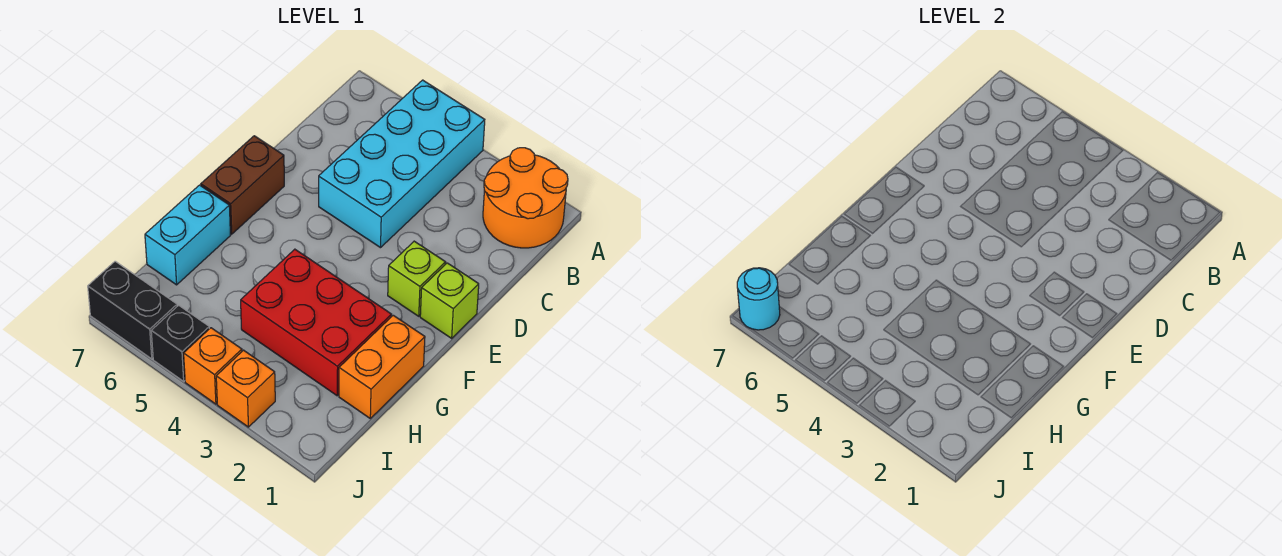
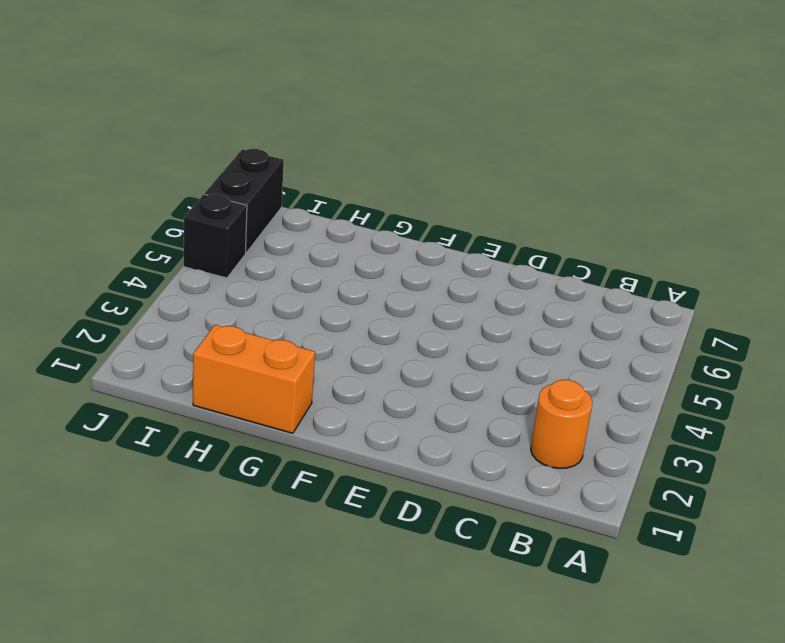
orange round brick B2 level 1 -> orange round brick A1:B2 level 1
none -> cyan brick A4:D5 level 1
none -> lime brick E1 level 1
none -> lime brick E2 level 1

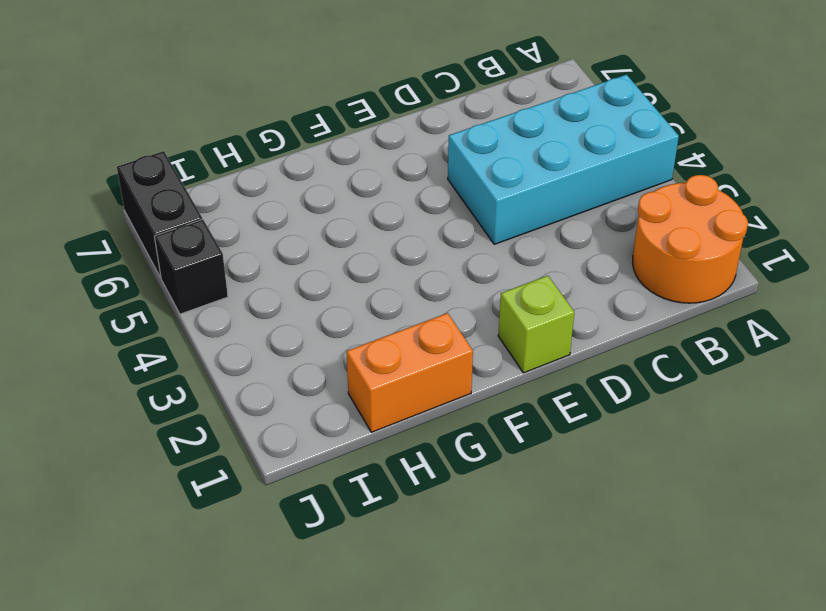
none -> lime brick E2 level 1
none -> brown brick E7:F7 level 1
none -> red brick G2:H4 level 1

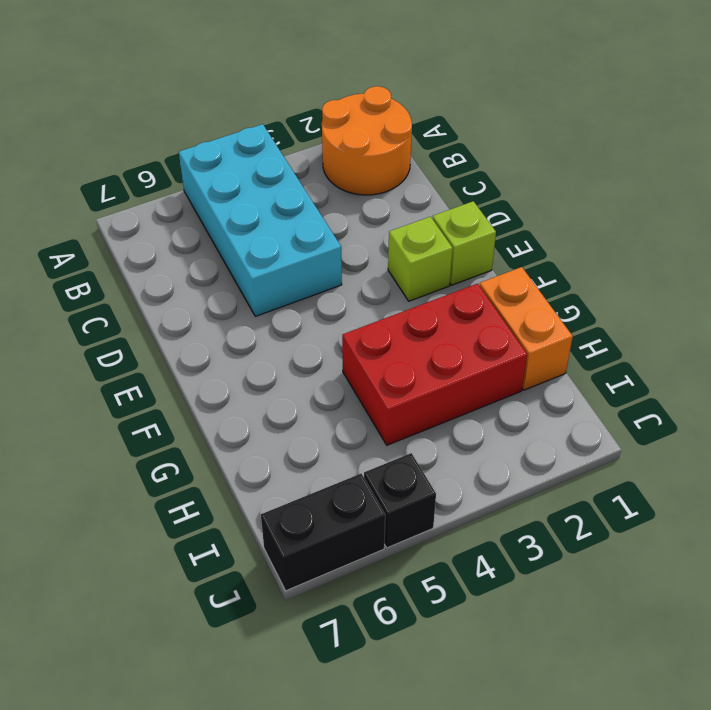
none -> brown brick E7:F7 level 1
none -> cyan brick G7:H7 level 1
none -> orange brick J3 level 1

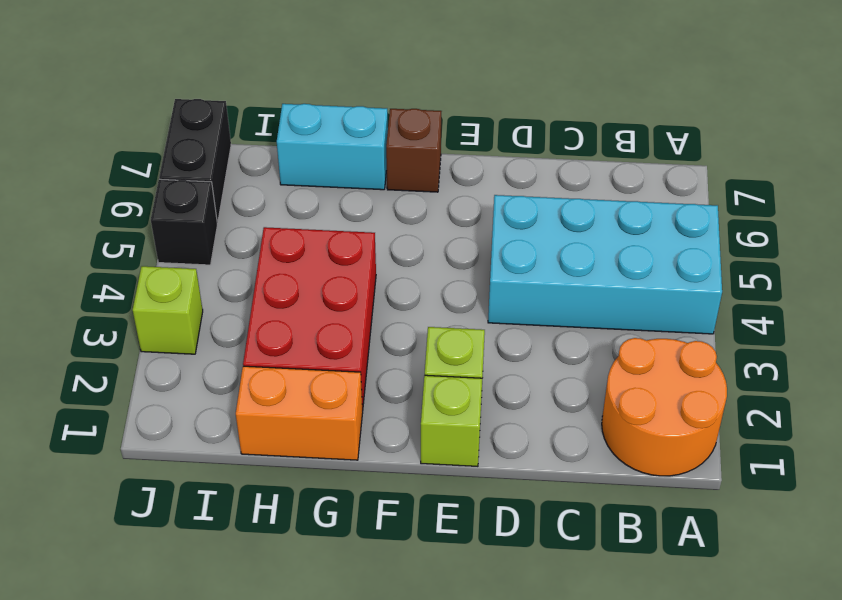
brown brick F7 level 1 -> brown brick E7:F7 level 1
lime brick J3 level 1 -> orange brick J3 level 1
none -> orange brick J4 level 1
none -> cyan round brick J7 level 2

